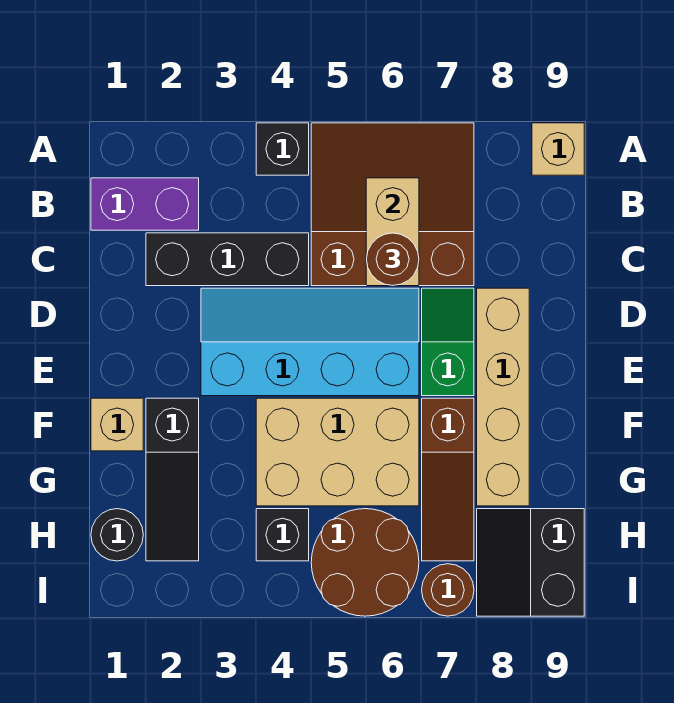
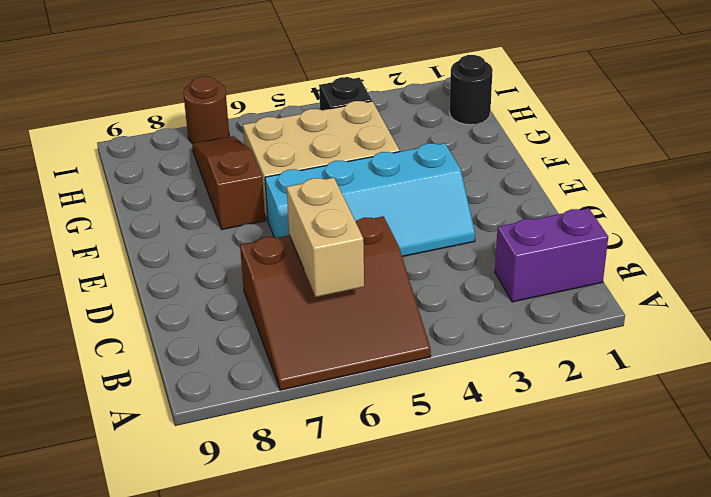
none -> black brick A4 level 1
none -> tan brick A9 level 1
none -> black brick C2:C4 level 1

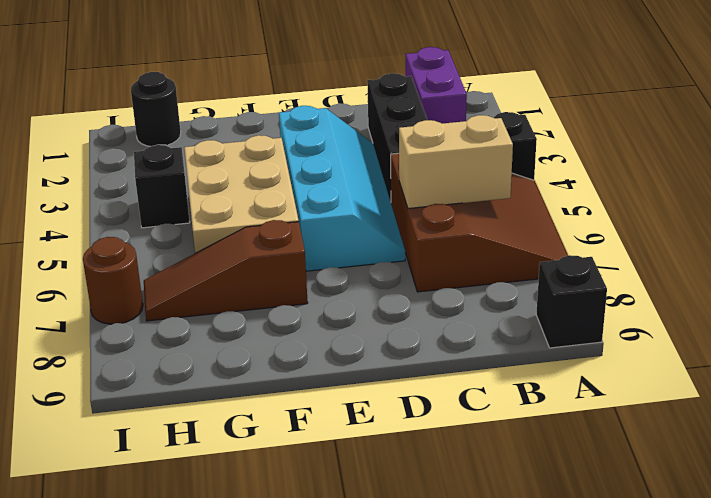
black brick A9 level 1 -> tan brick A9 level 1
none -> green slope D7:E7 level 1 top E
none -> tan brick D8:G8 level 1
none -> tan brick F1 level 1

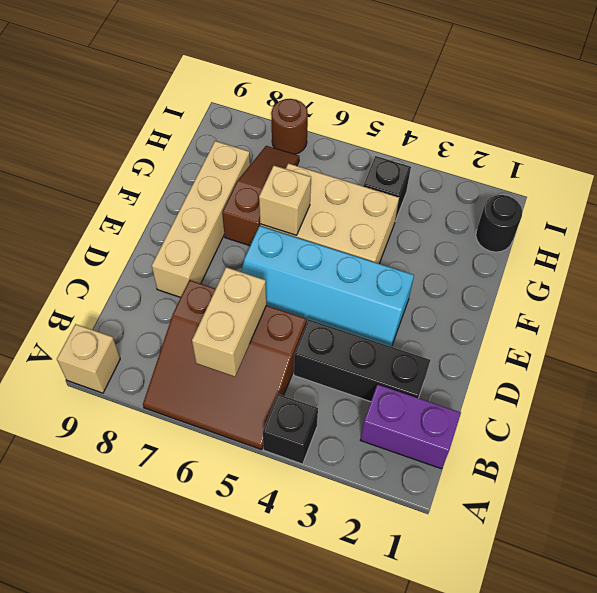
tan brick F6 level 2 -> tan brick F1 level 1
none -> green slope D7:E7 level 1 top E
none -> black slope F2:H2 level 1 top F
none -> brown round brick H5:I6 level 1

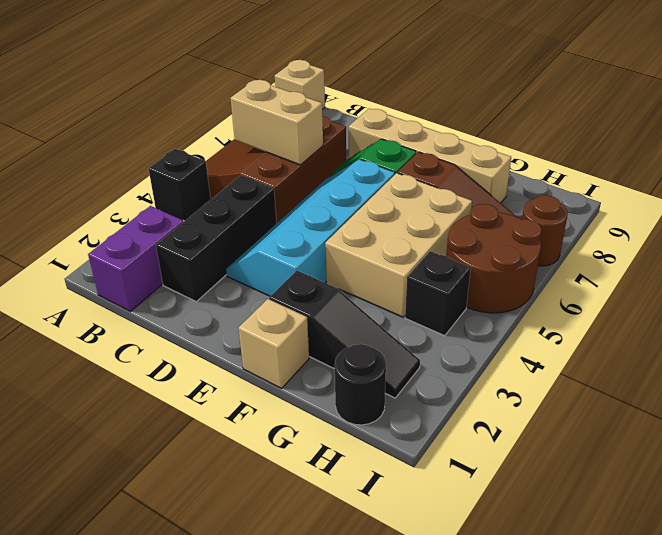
none -> black slope H8:I9 level 1 top 9
none -> brown round brick C6 level 3

